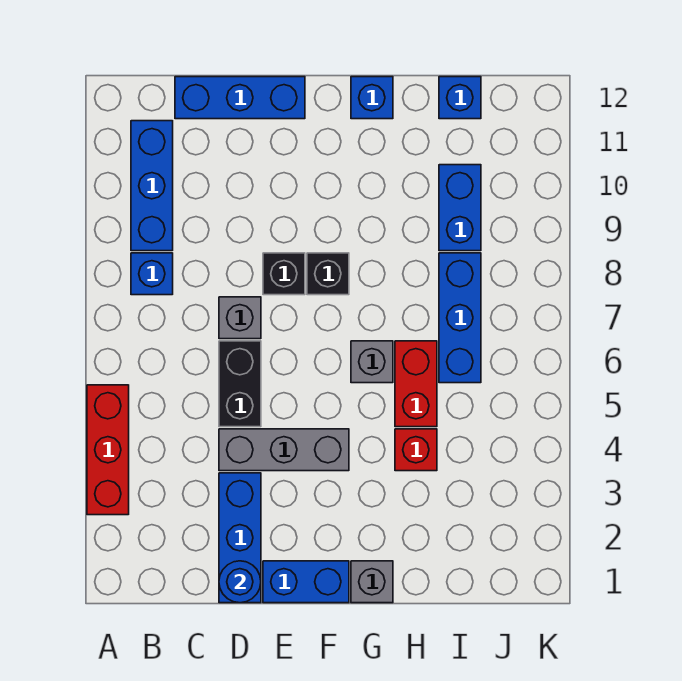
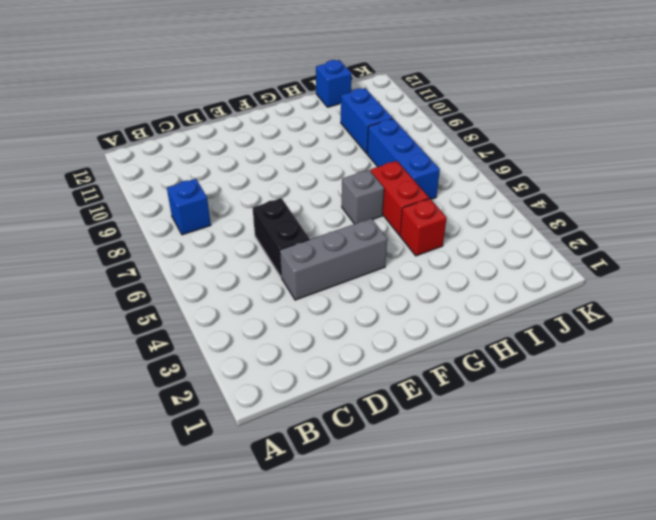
none -> red brick A3:A5 level 1
none -> blue brick B9:B11 level 1
none -> blue brick C12:E12 level 1

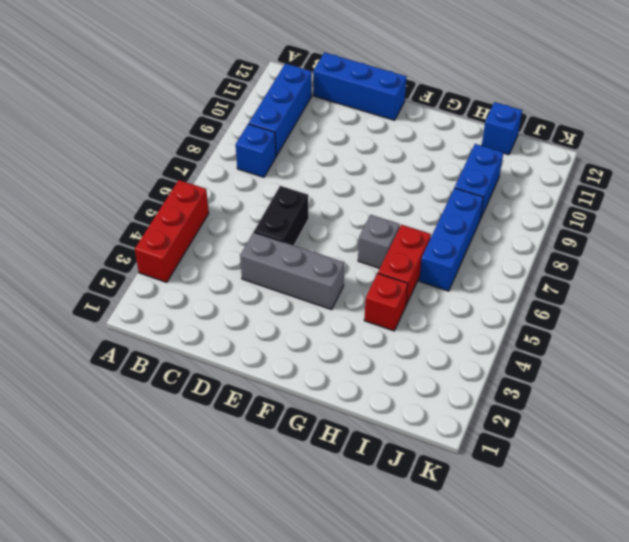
none -> blue brick D1:D3 level 1
none -> grey brick D7 level 1
none -> blue brick E1:F1 level 1

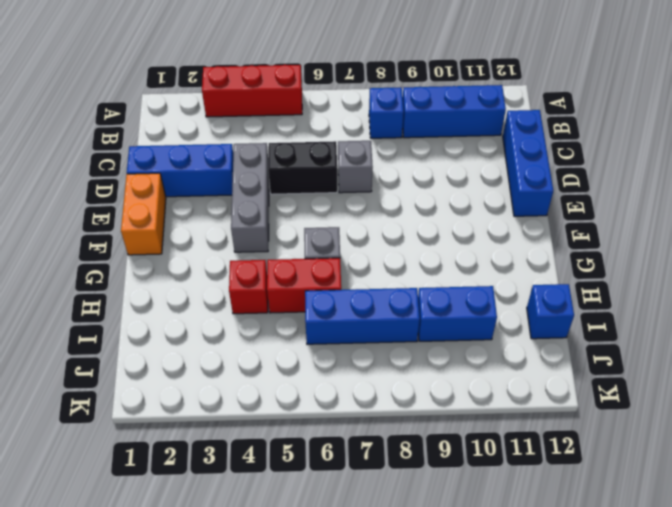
orange brick E1:F1 level 1 -> blue brick E1:F1 level 1
none -> black brick E8 level 1
none -> black brick F8 level 1
none -> grey brick G1 level 1

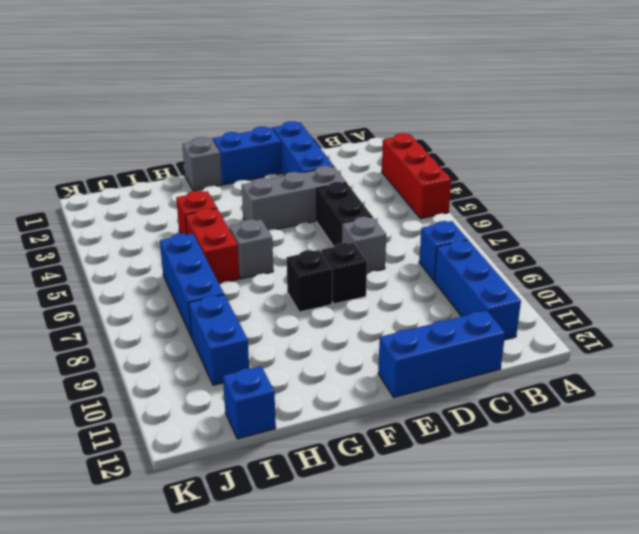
none -> blue brick G12 level 1
none -> blue round brick D1 level 2

